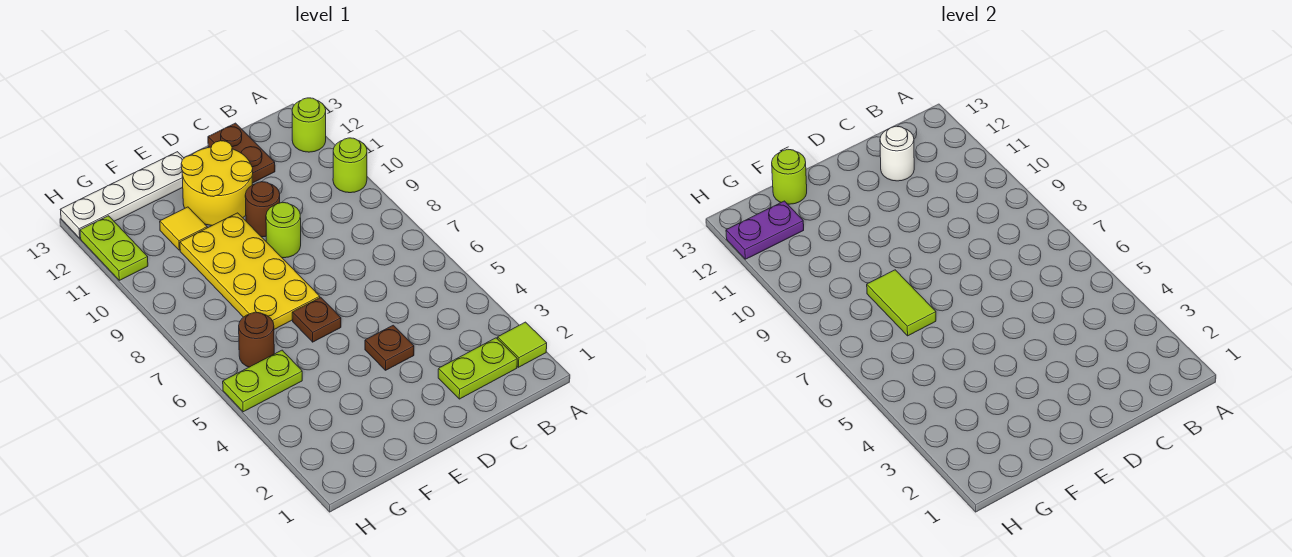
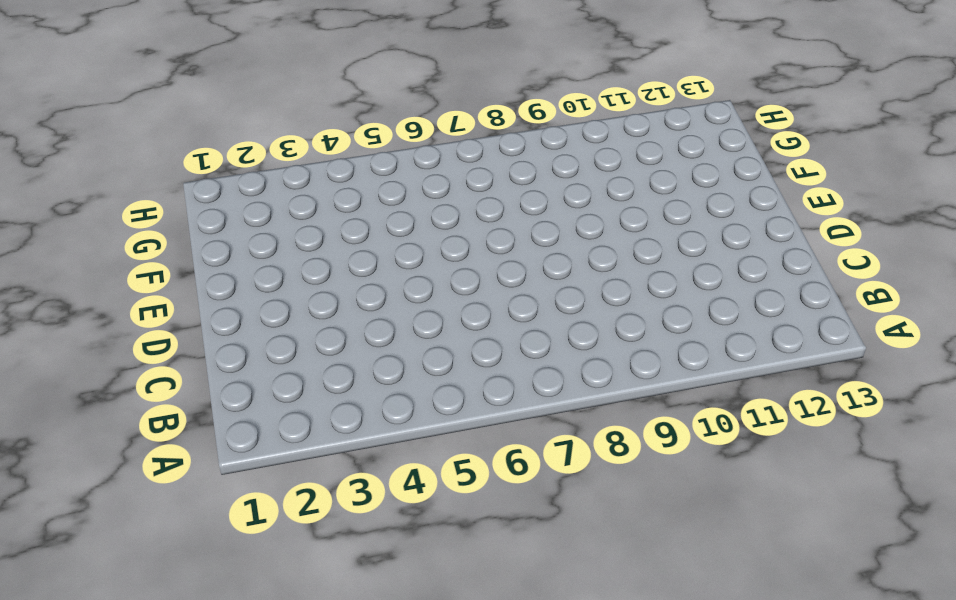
none -> lime tile A2 level 1
none -> lime round brick A10 level 1
none -> lime round brick A12 level 1

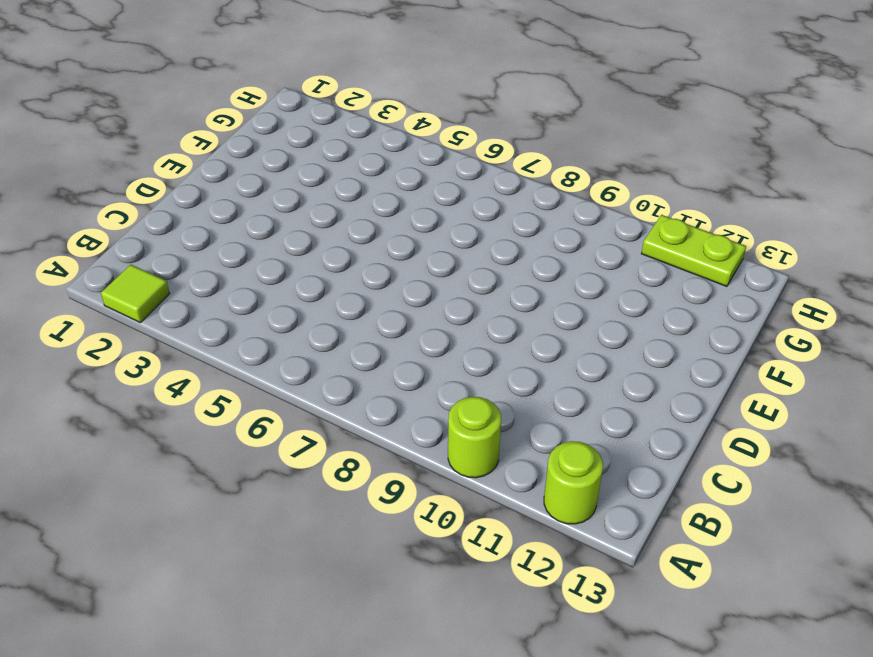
none -> lime plate B2:C2 level 1
none -> brown plate C12:C13 level 1
none -> brown plate D4 level 1

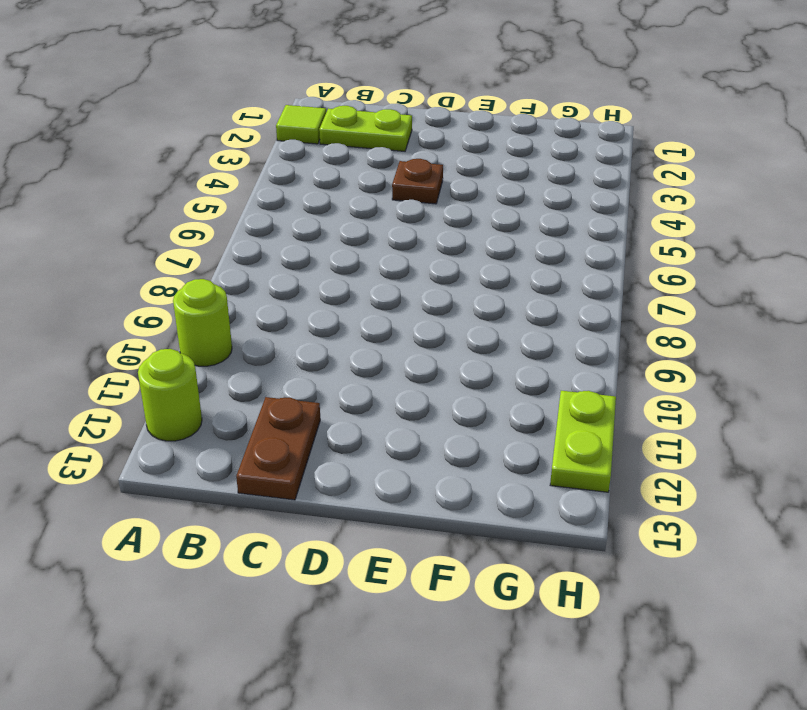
none -> lime round brick D9 level 1
none -> brown round brick D10 level 1
none -> yellow round brick D11:E12 level 1

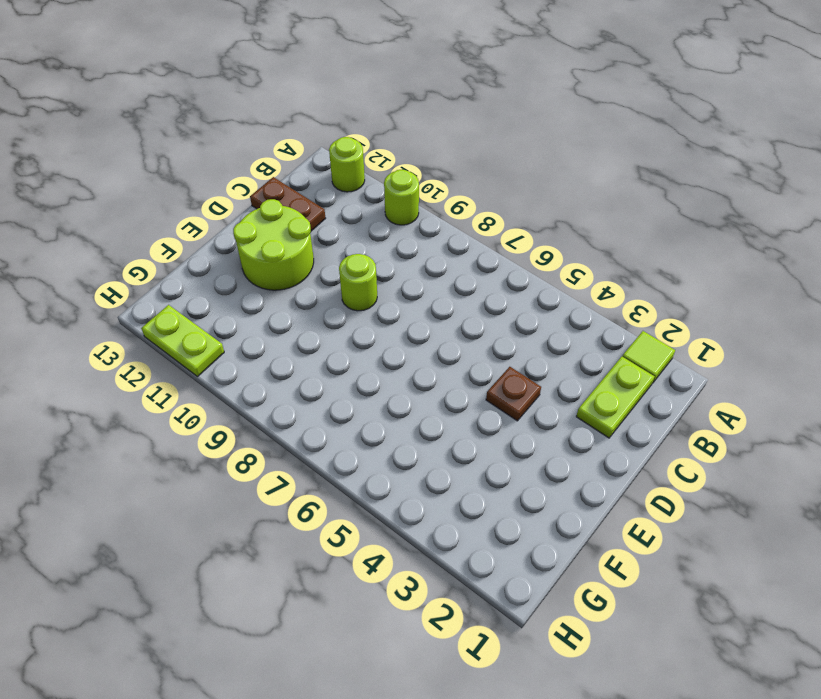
lime round brick D11:E12 level 1 -> yellow round brick D11:E12 level 1
none -> brown round brick D10 level 1
none -> brown plate E6 level 1
none -> yellow plate E7:F10 level 1

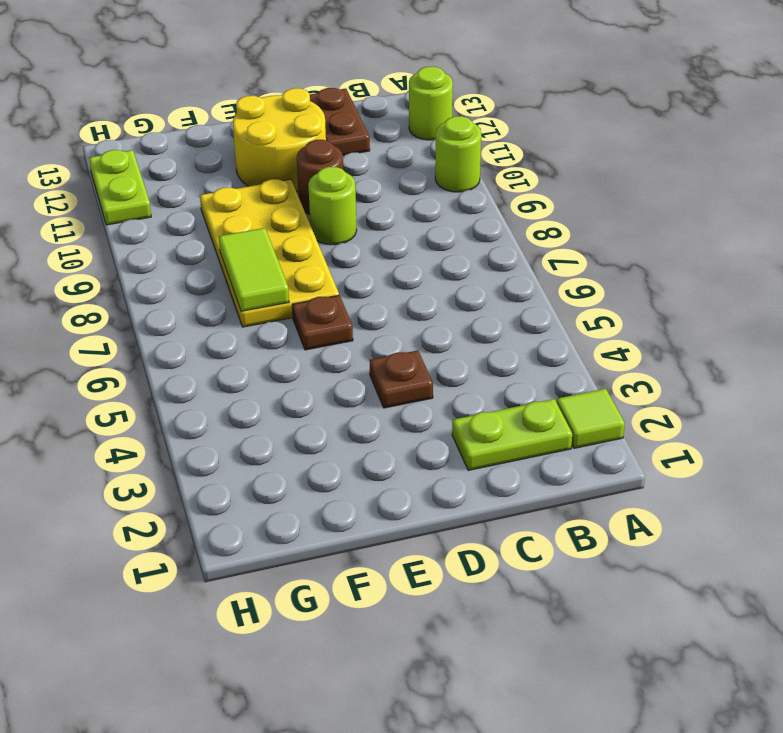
none -> white plate E13:H13 level 1
none -> yellow tile F11 level 1
none -> lime plate G5:H5 level 1

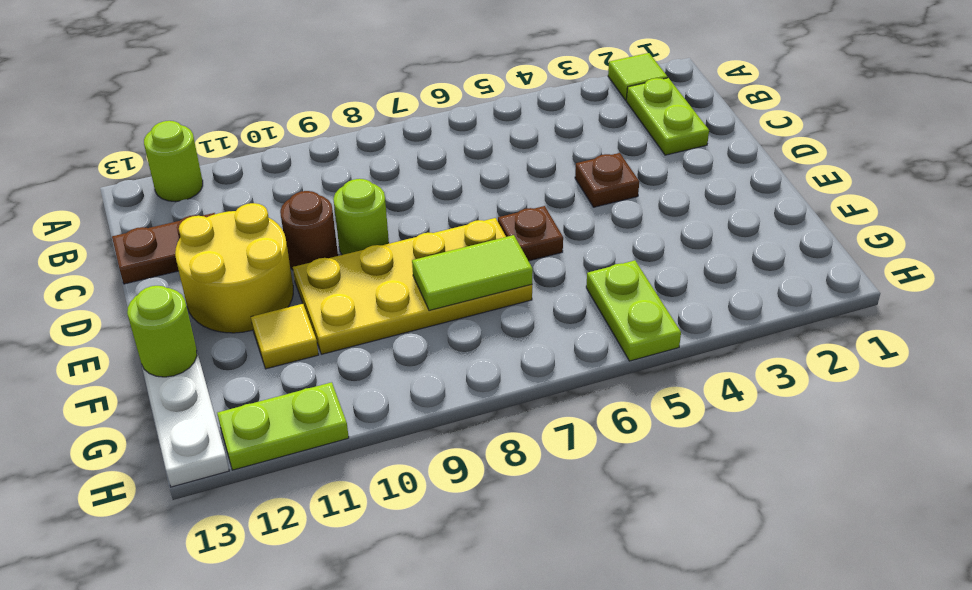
none -> lime round brick A10 level 1
none -> brown round brick G6 level 1
none -> white round brick C12 level 2

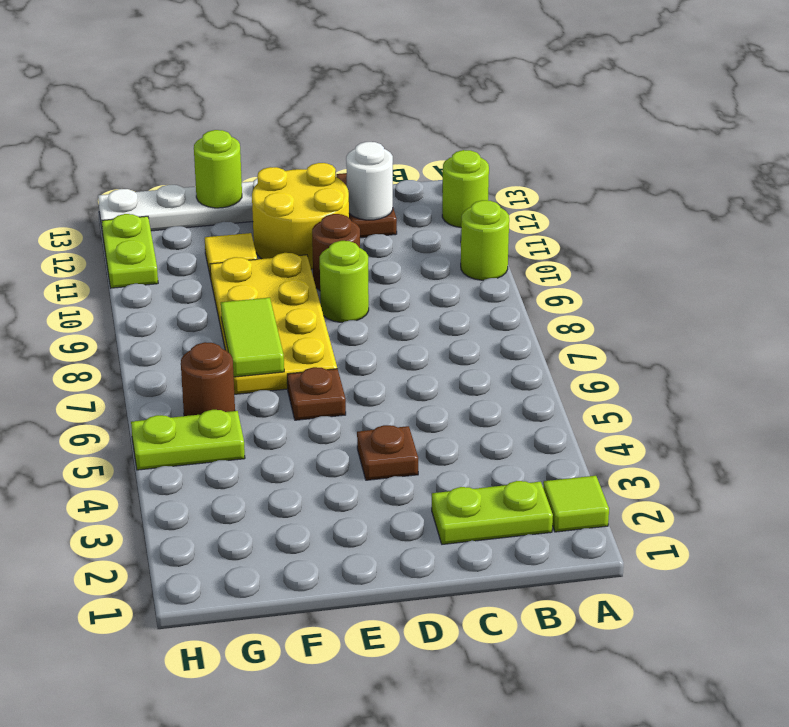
none -> purple plate G12:H12 level 2

